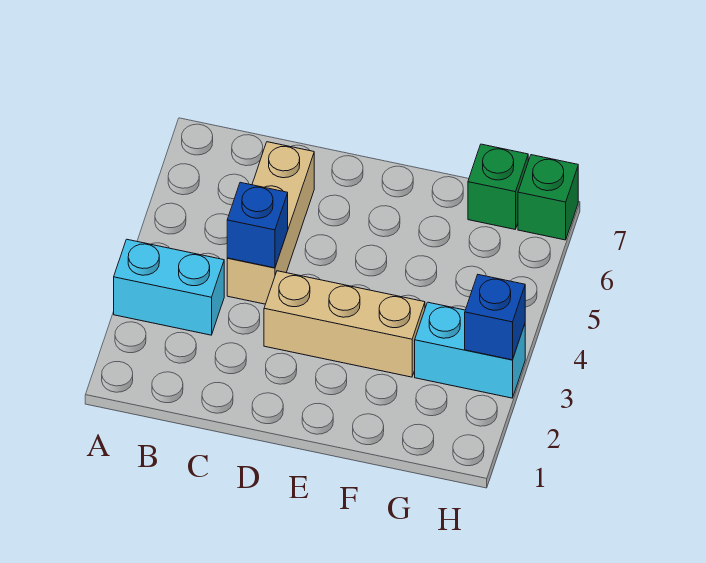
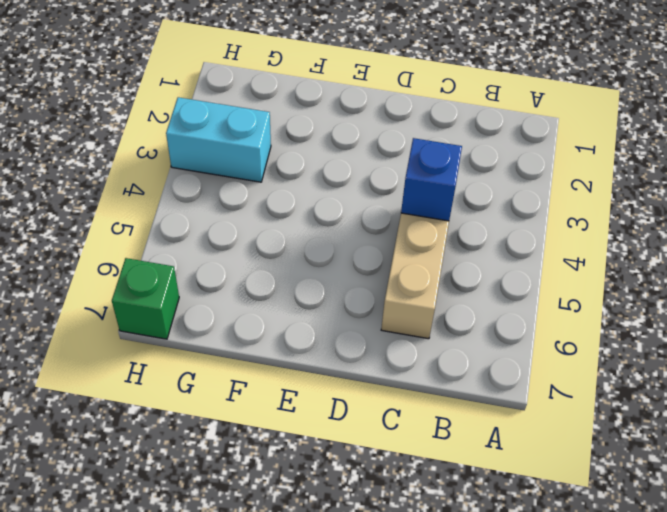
none -> cyan brick A3:B3 level 1
none -> tan brick D3:F3 level 1

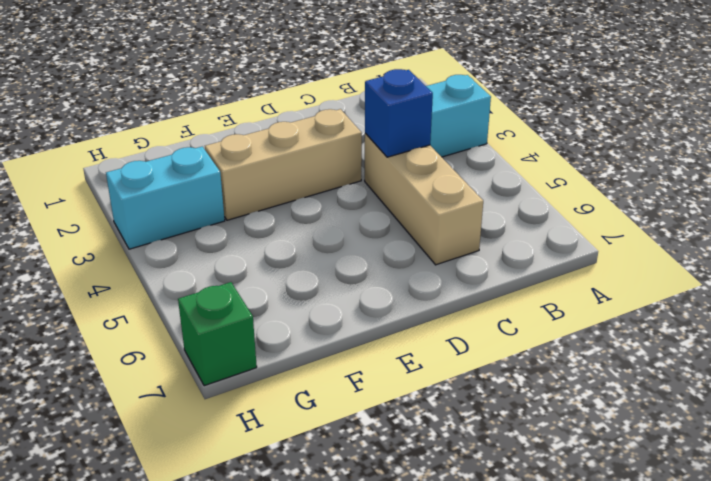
none -> green brick G7 level 1
none -> blue brick H3 level 2

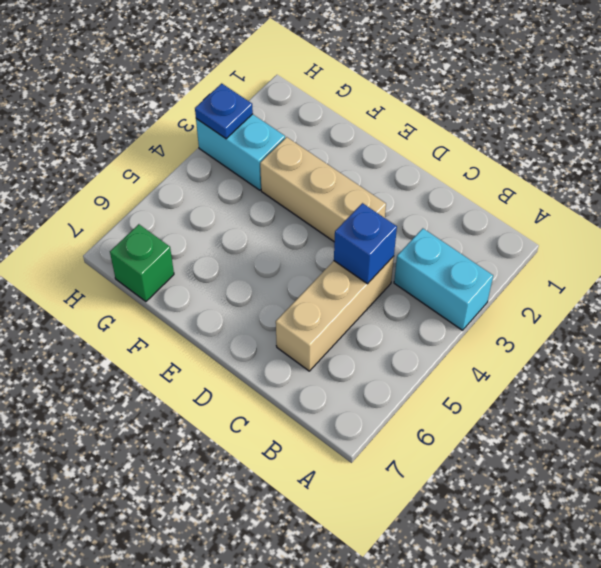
blue plate H3 level 2 -> blue brick H3 level 2
none -> green brick H7 level 1

